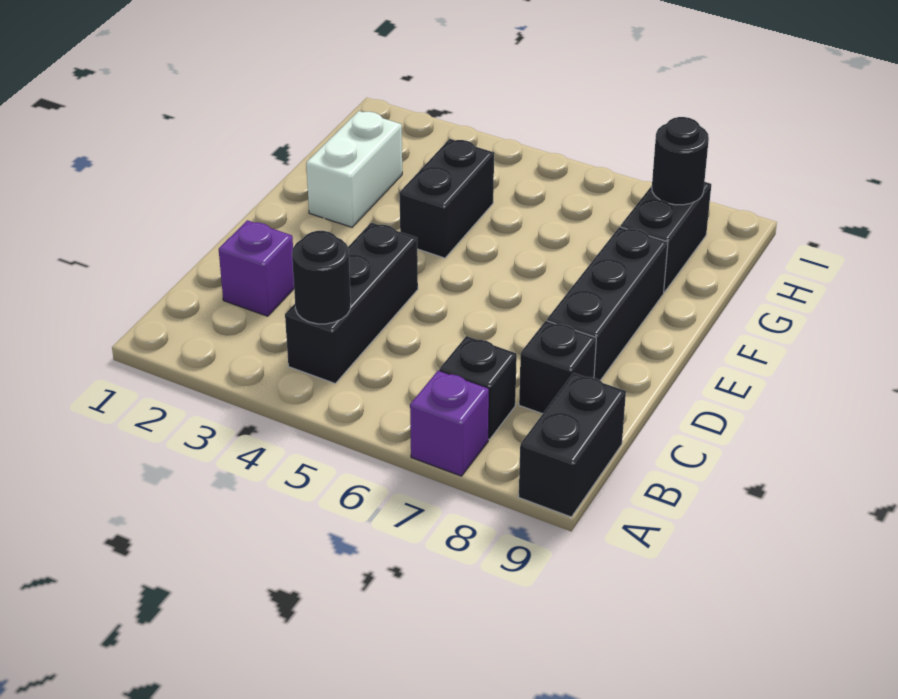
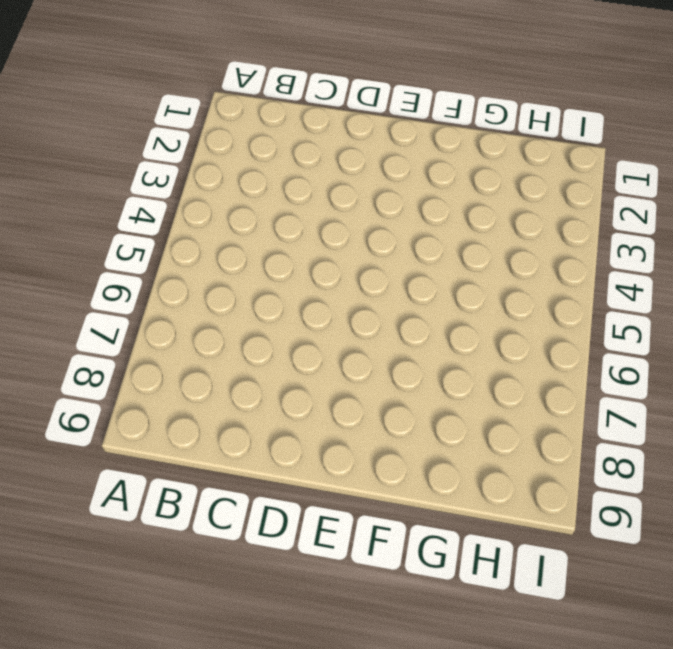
none -> purple brick A7 level 1
none -> black brick A9:B9 level 1
none -> black brick B4:D4 level 1

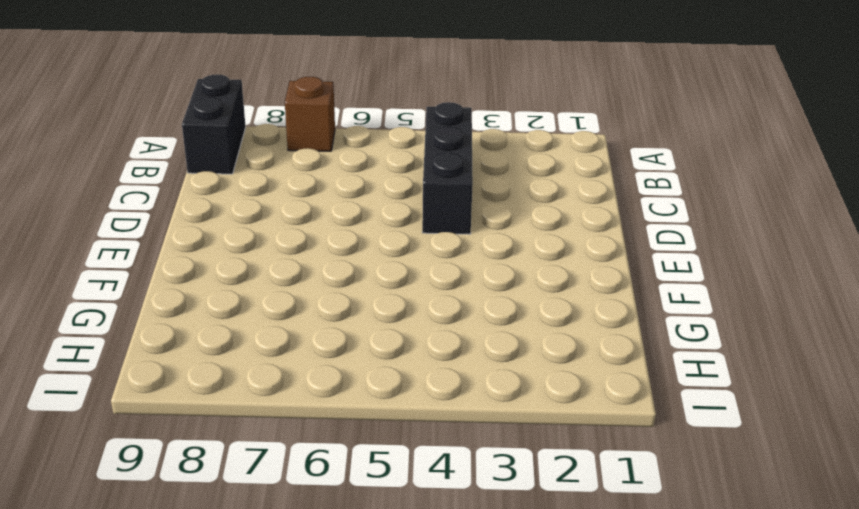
brown brick A7 level 1 -> purple brick A7 level 1
none -> black brick B7 level 1
none -> purple brick C2 level 1
none -> black brick C8 level 1

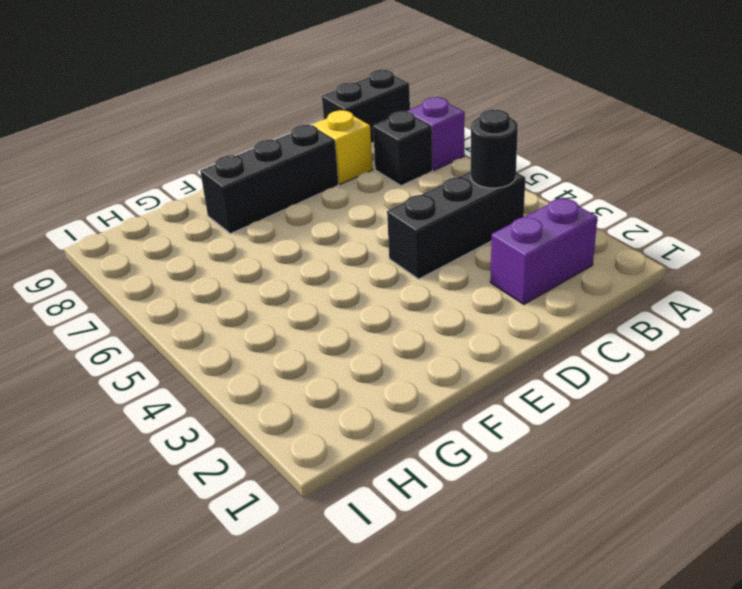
purple brick B2:C2 level 1 -> purple brick C2 level 1
yellow brick C8 level 1 -> black brick C8 level 1
none -> white brick F2:G2 level 1
none -> black brick F4:G4 level 1
none -> black brick G8:H8 level 1

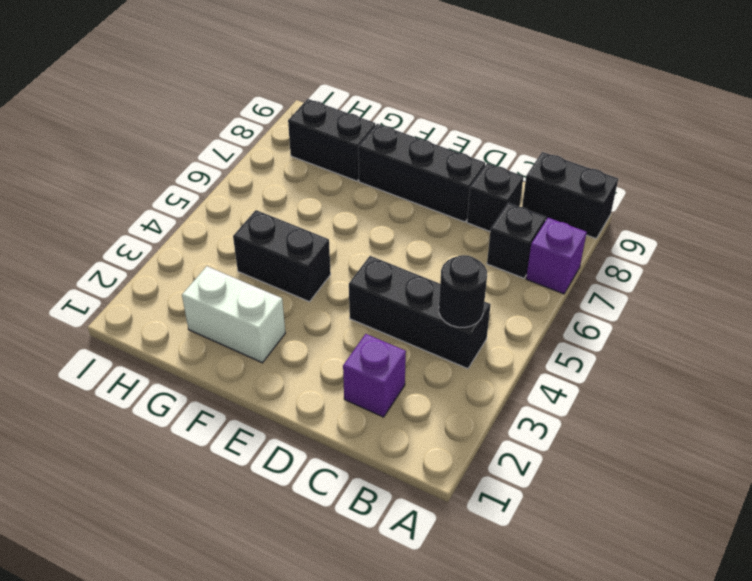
none -> black round brick H8 level 2

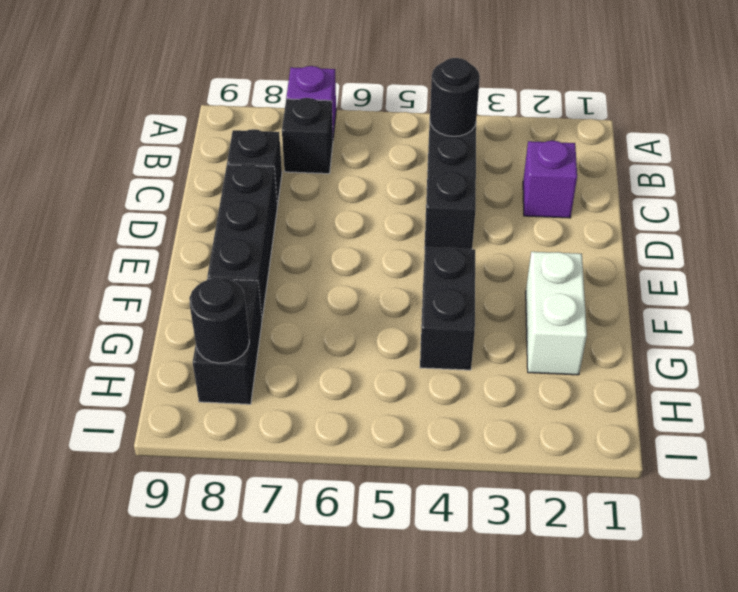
none -> black brick A9:B9 level 1

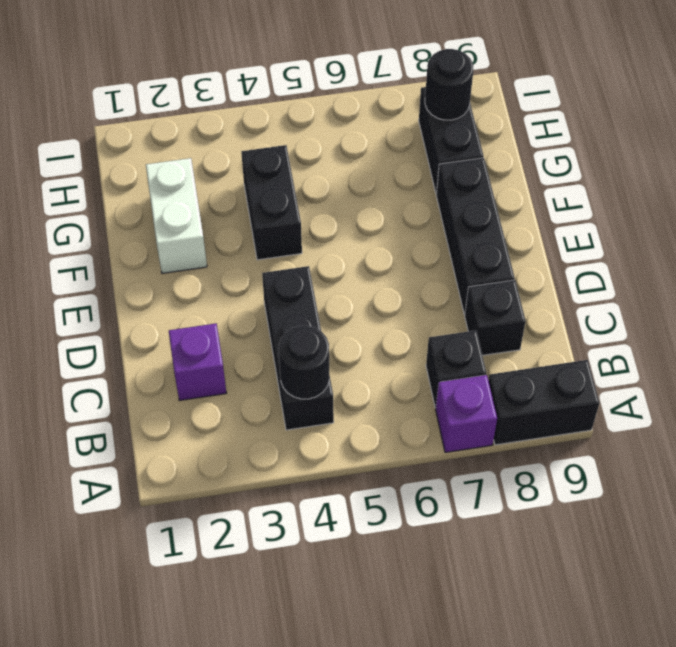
black brick A8:A9 level 1 -> black brick A9:B9 level 1

